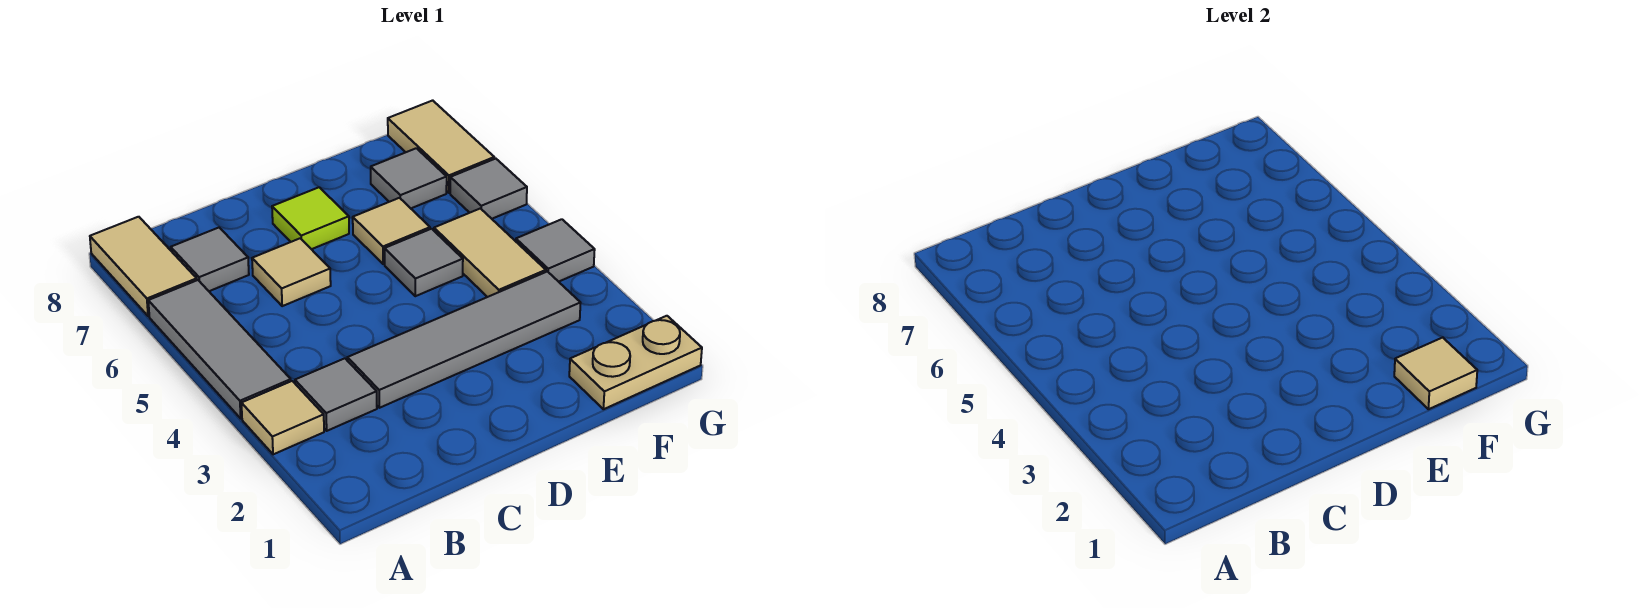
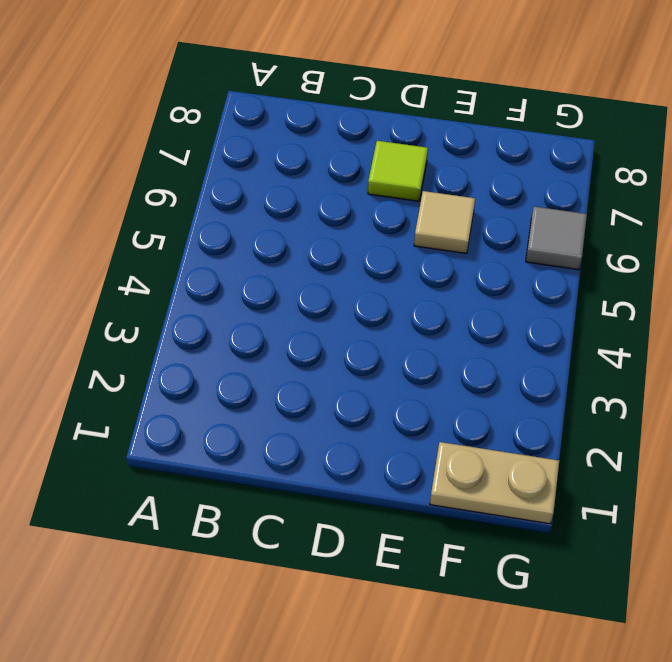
none -> tan tile A3 level 1
none -> grey tile A4:A6 level 1
none -> tan tile A7:A8 level 1

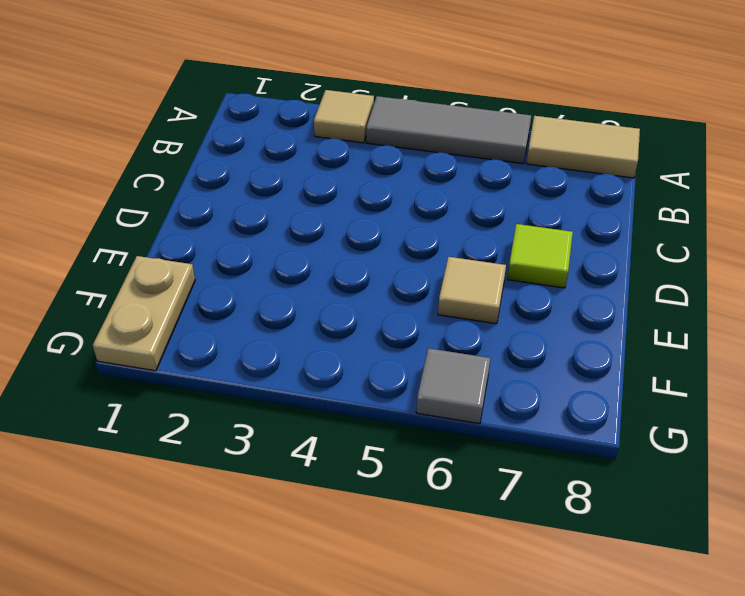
none -> grey tile B3 level 1
none -> grey tile B7 level 1
none -> grey tile C3:F3 level 1

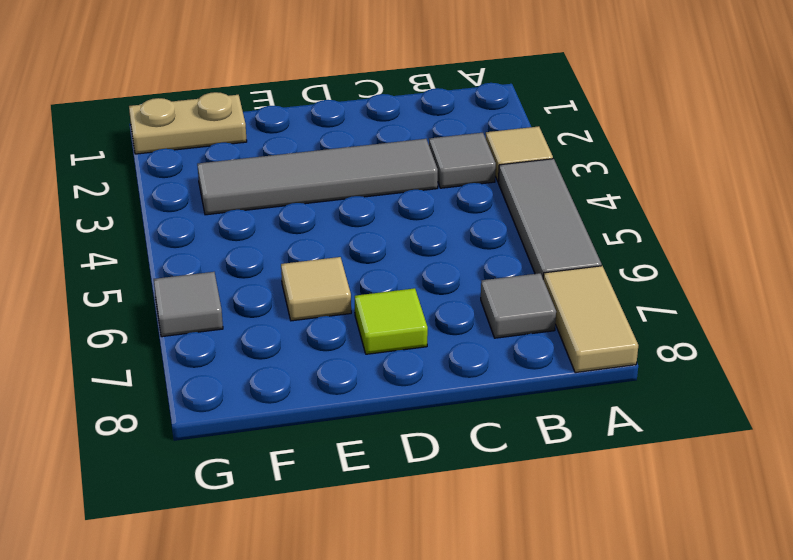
none -> tan tile C6 level 1
none -> grey tile E5 level 1
none -> tan tile F4:F5 level 1

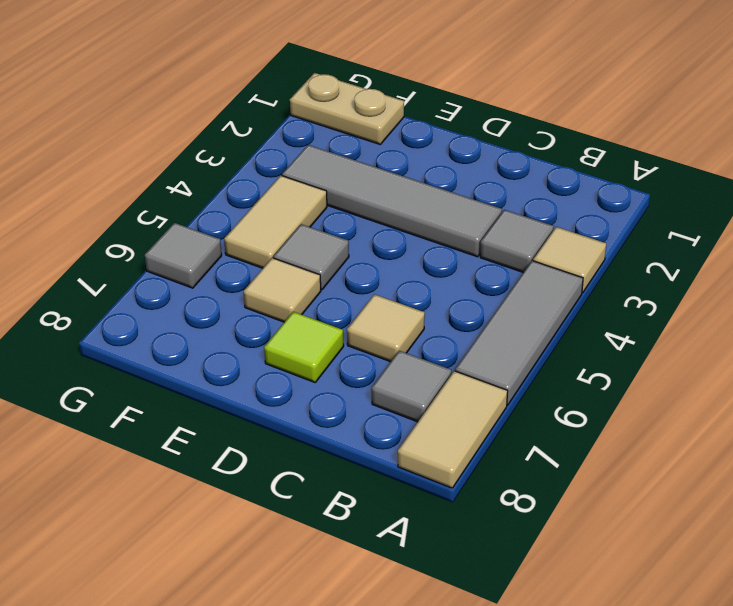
none -> grey tile F7 level 1
none -> grey tile G4 level 1
none -> tan tile G7:G8 level 1

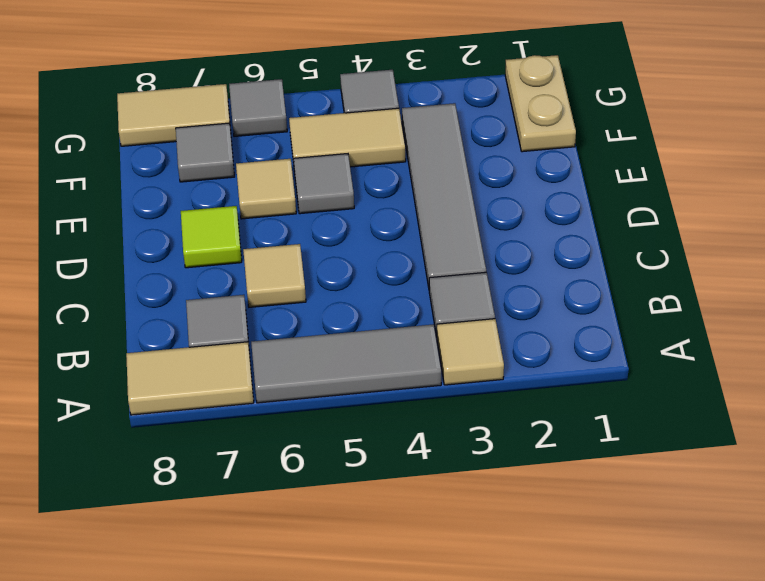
none -> tan tile F1 level 2

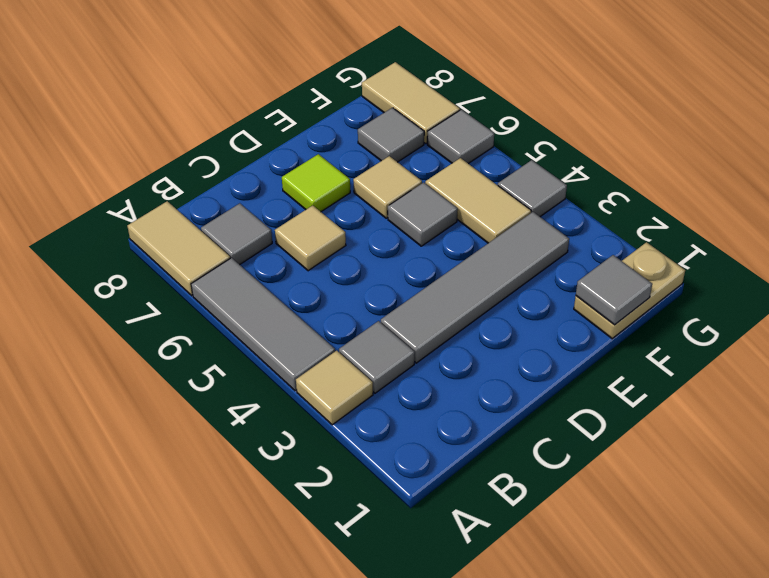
grey tile F1 level 2 -> tan tile F1 level 2

